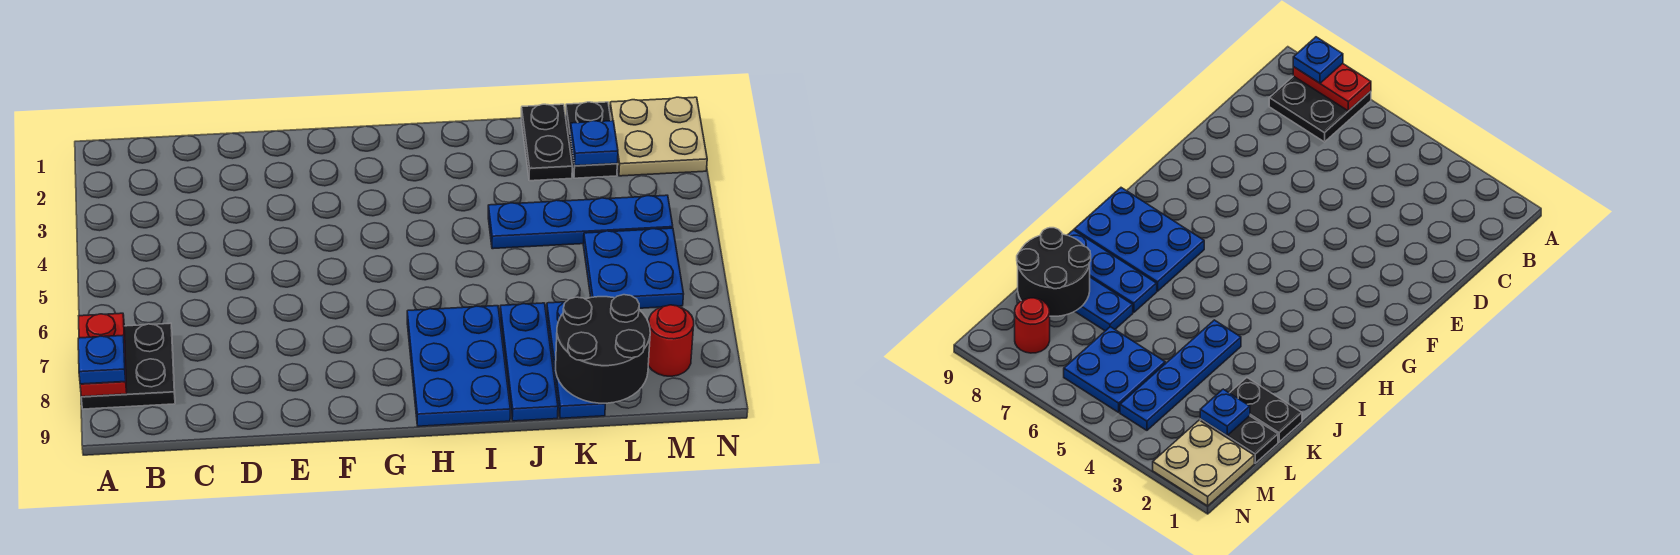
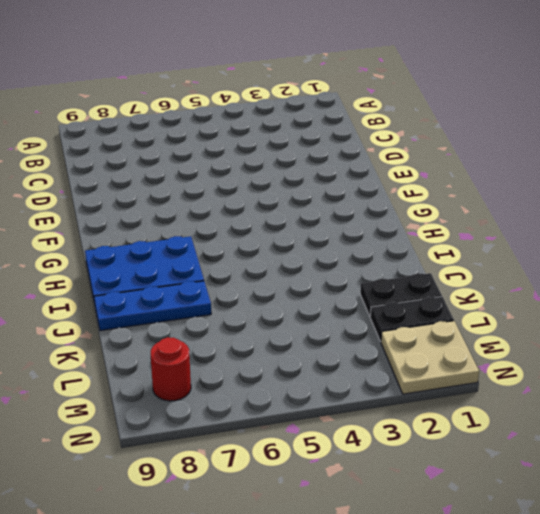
none -> black plate A7:B8 level 1
none -> blue plate J4:M4 level 1
none -> blue plate K7:K9 level 1

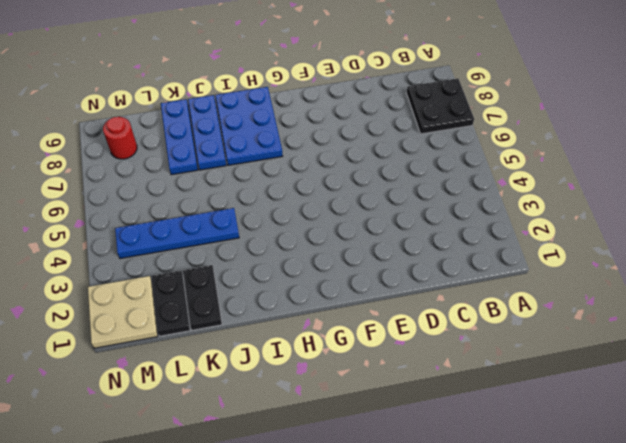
none -> blue plate L5:M6 level 1
none -> red plate A7:A8 level 2
none -> black round brick K8:L9 level 2

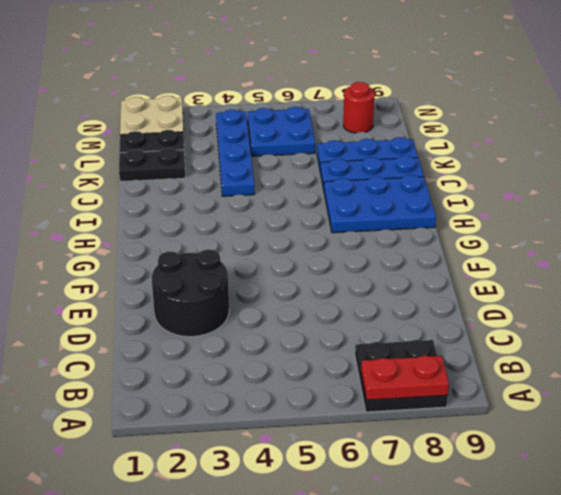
black round brick D2:E3 level 1 -> black round brick K8:L9 level 2
none -> blue plate L2 level 2
none -> blue plate A8 level 3

